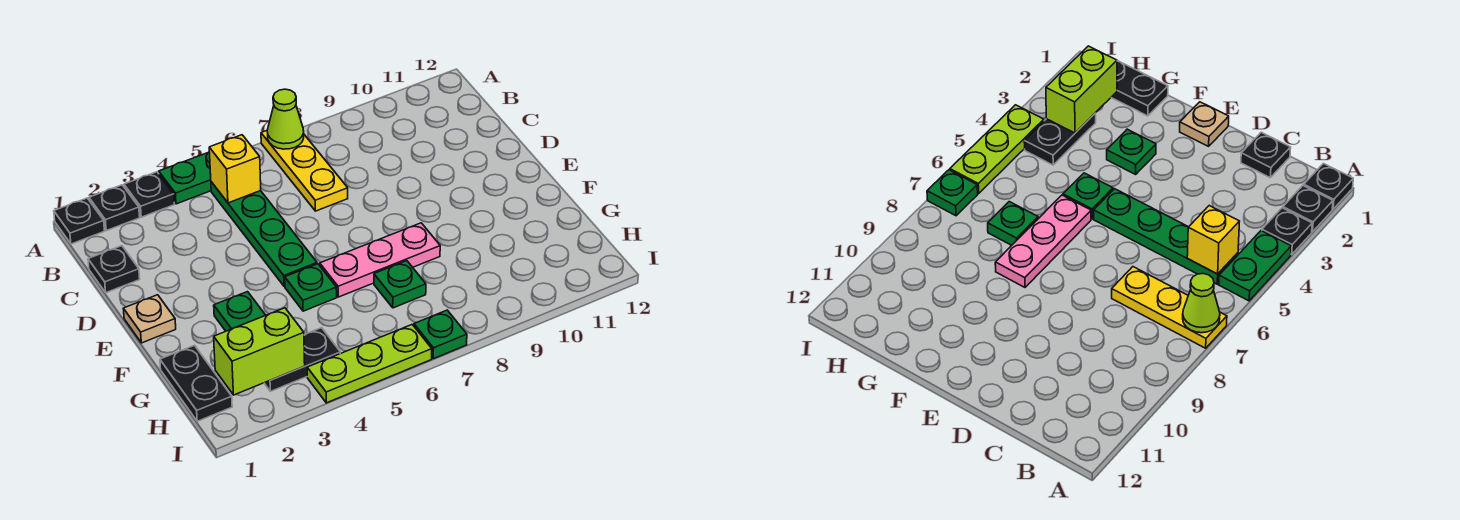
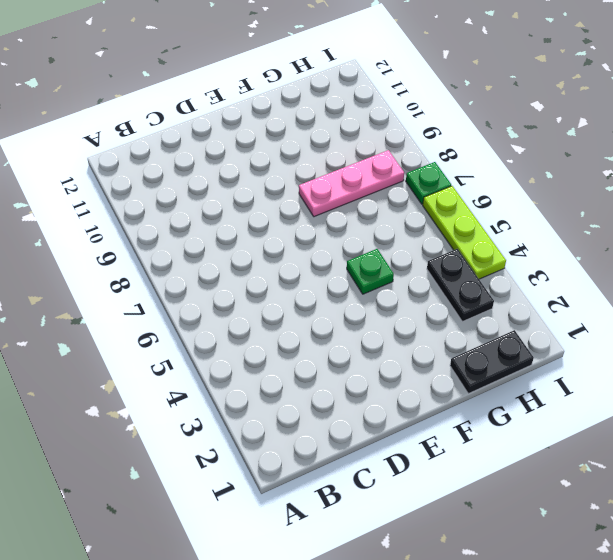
pink plate F8:H8 level 1 -> pink plate F6:F8 level 1
none -> black plate A1 level 1
none -> black plate A2 level 1
none -> black plate A3 level 1

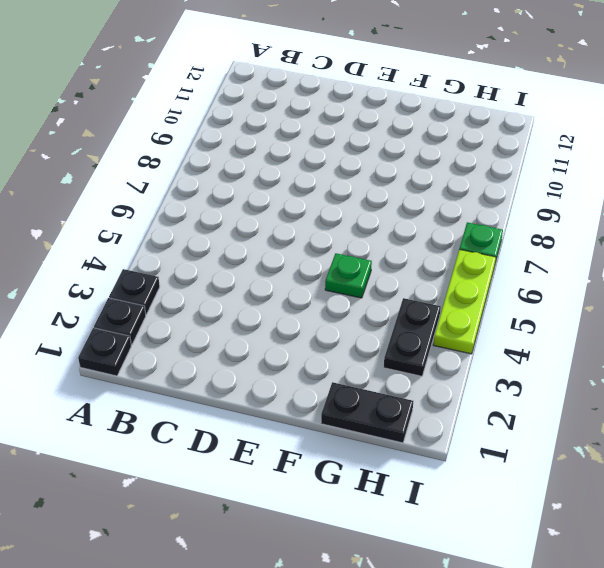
none -> green plate A4:A5 level 1
none -> yellow plate A7:C7 level 1
none -> green plate B5:E5 level 1

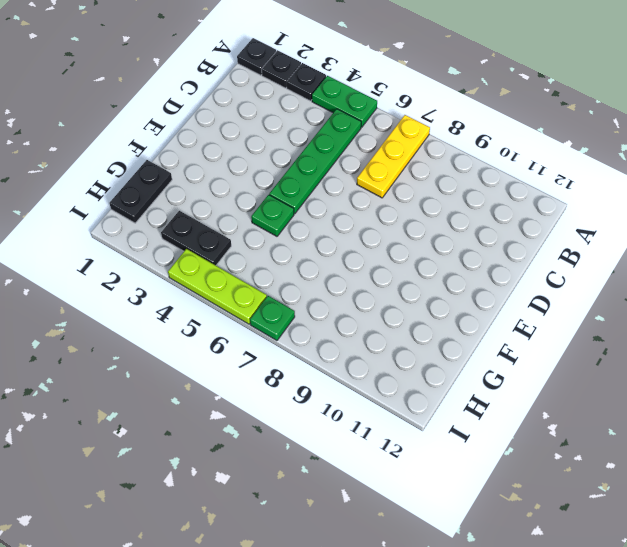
none -> black plate C1 level 1
none -> tan plate E1 level 1
none -> green plate F3 level 1

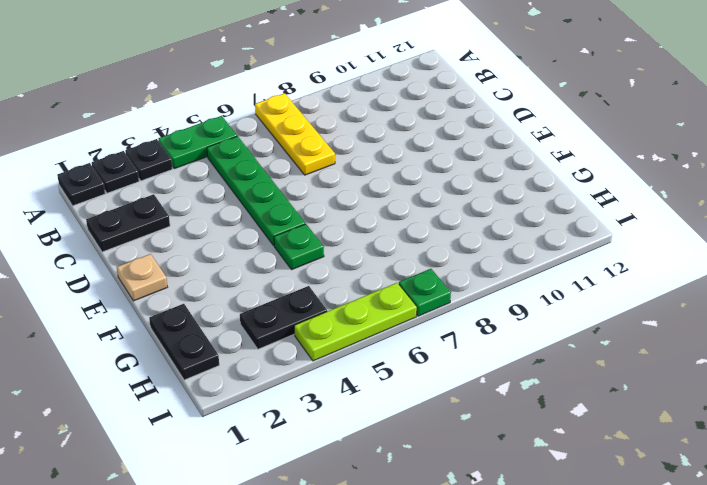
black plate C1:C2 level 1 -> black plate C1 level 1
none -> green plate F3 level 1
none -> pink plate F6:F8 level 1
none -> green plate G7 level 1

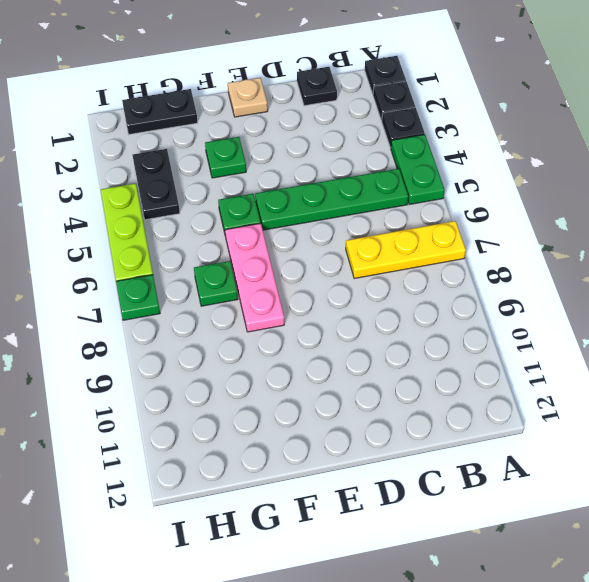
none -> lime cone A7 level 2
none -> yellow brick B5 level 2
none -> lime brick H2:H3 level 2

